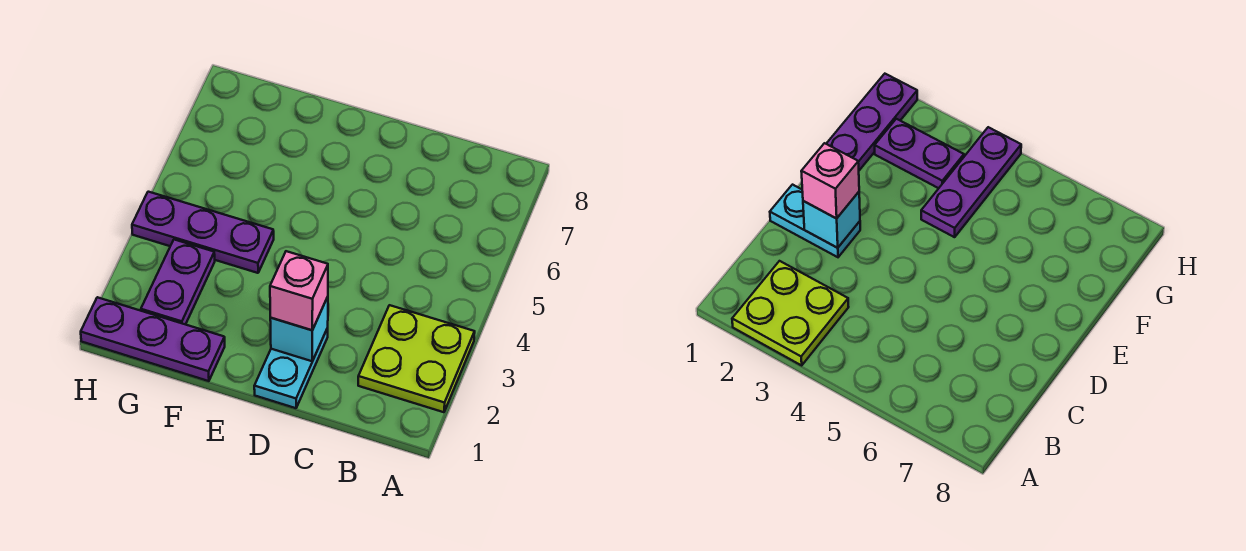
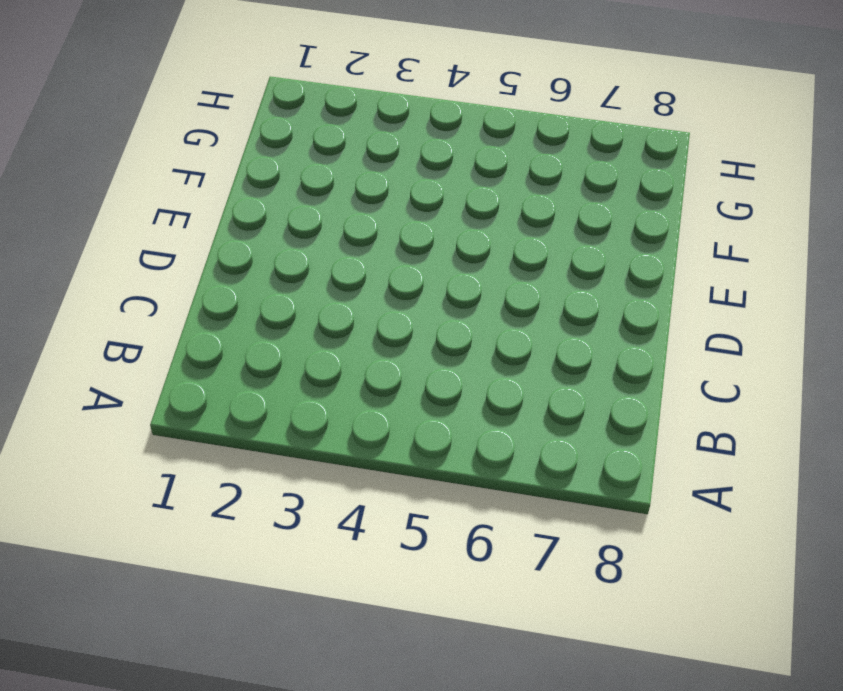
none -> lime plate A2:B3 level 1
none -> cyan plate D1:D2 level 1

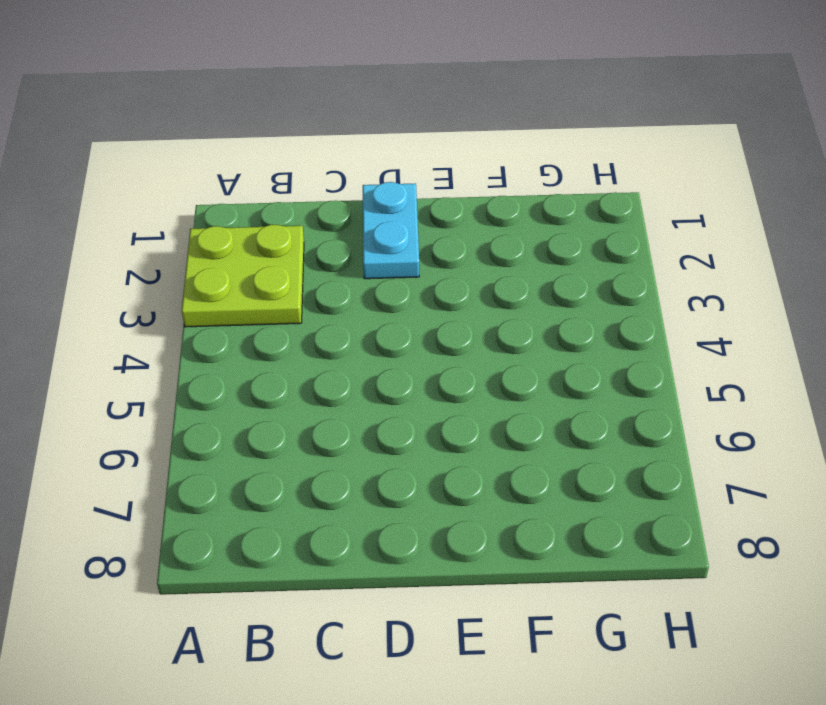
none -> purple plate F1:H1 level 1
none -> purple plate F4:H4 level 1

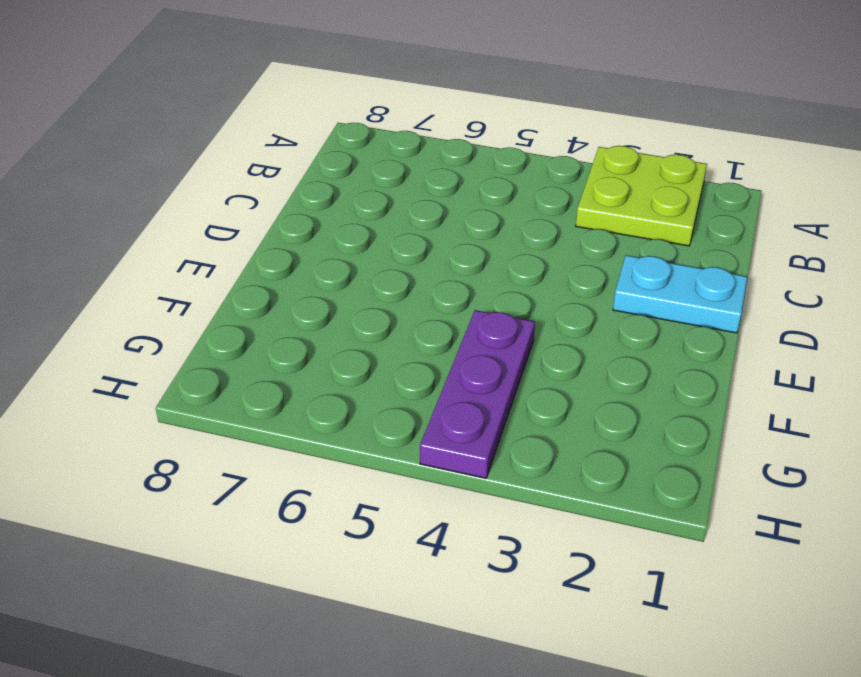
none -> purple plate F1:H1 level 1
none -> purple plate G2:G3 level 1

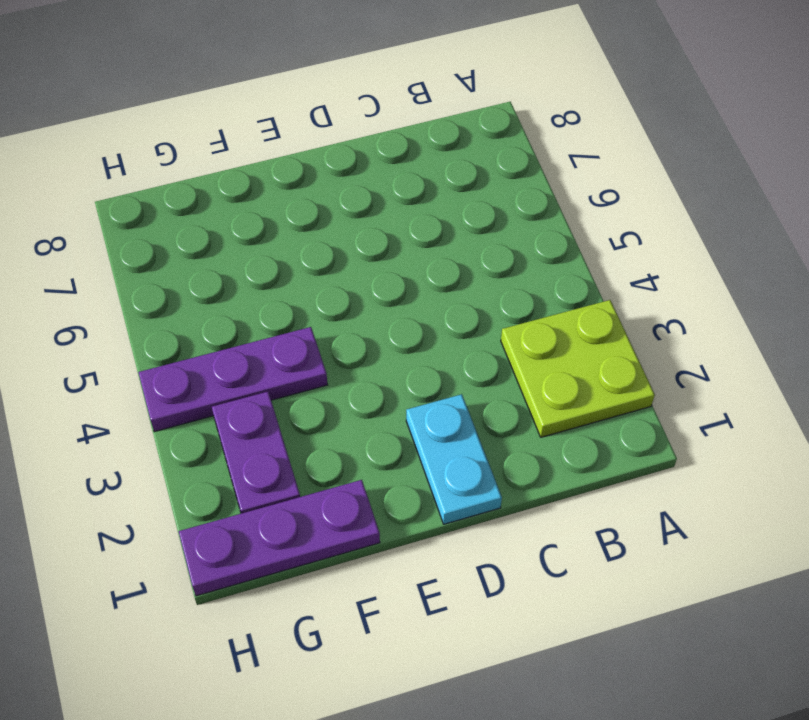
none -> cyan brick D2 level 2
none -> pink brick D2 level 3

